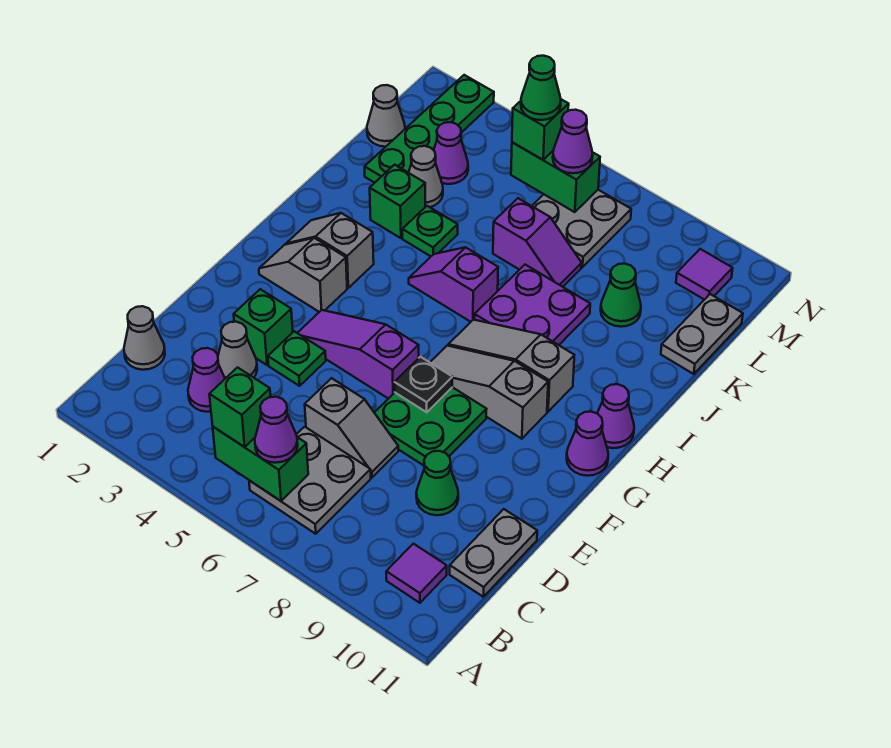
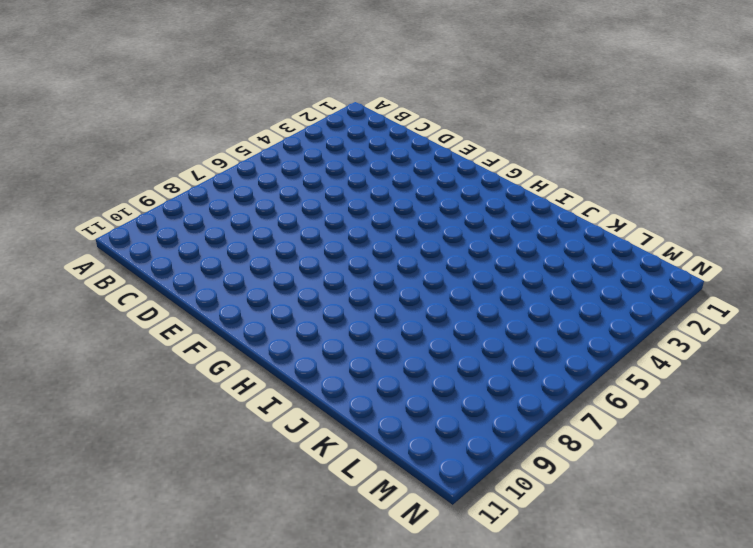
none -> grey plate B6:C7 level 1
none -> purple tile B10 level 1
none -> grey cone C1 level 1
none -> purple cone C3 level 1

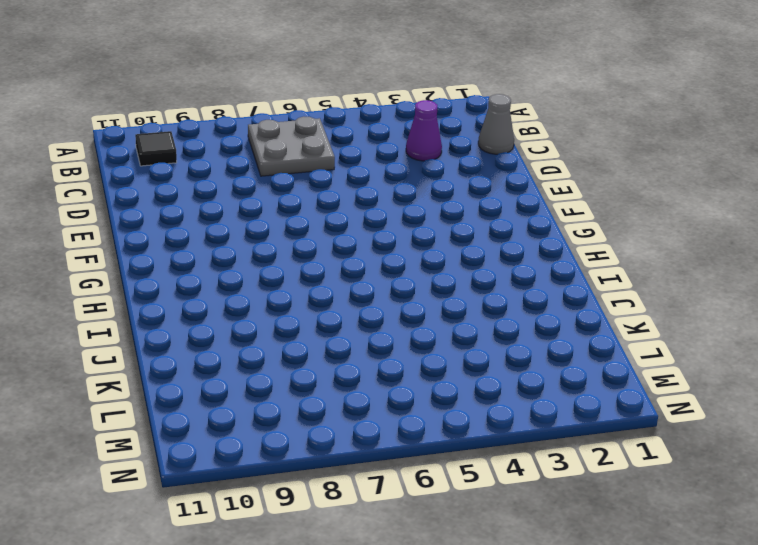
black tile B10 level 1 -> purple tile B10 level 1
none -> grey plate C11:D11 level 1
none -> grey cone D3 level 1
none -> grey slope D6:D7 level 1 top 6
none -> green cone D9 level 1

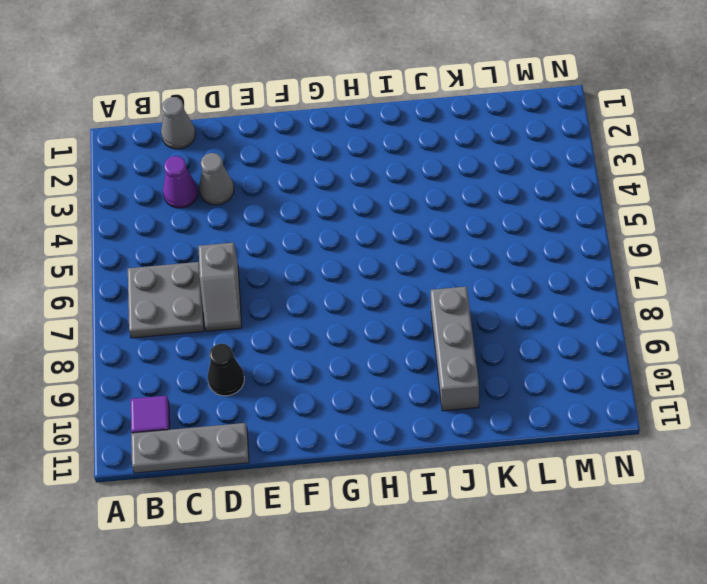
grey plate B11:D11 level 1 -> grey plate C11:D11 level 1
black cone D9 level 1 -> green cone D9 level 1
grey brick J8:J10 level 1 -> purple plate I7:J8 level 1
none -> green brick E3 level 1
none -> green plate E4 level 1
none -> green plate E7:F8 level 1
none -> purple slope F4:F6 level 1 top 6

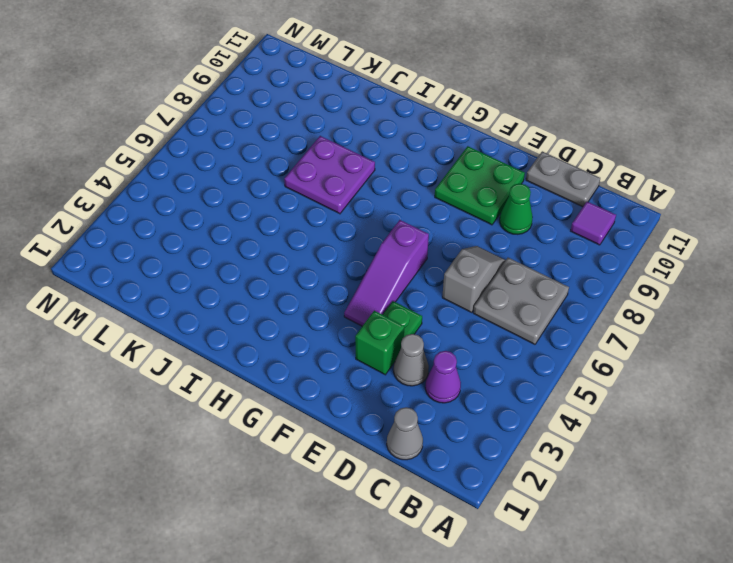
green plate E9:F10 level 1 -> green plate E7:F8 level 1
none -> grey slope G2:G3 level 1 top 3
none -> grey slope G7:G9 level 1 top 9
none -> purple cone G11 level 1
none -> grey slope H2:H3 level 1 top 3

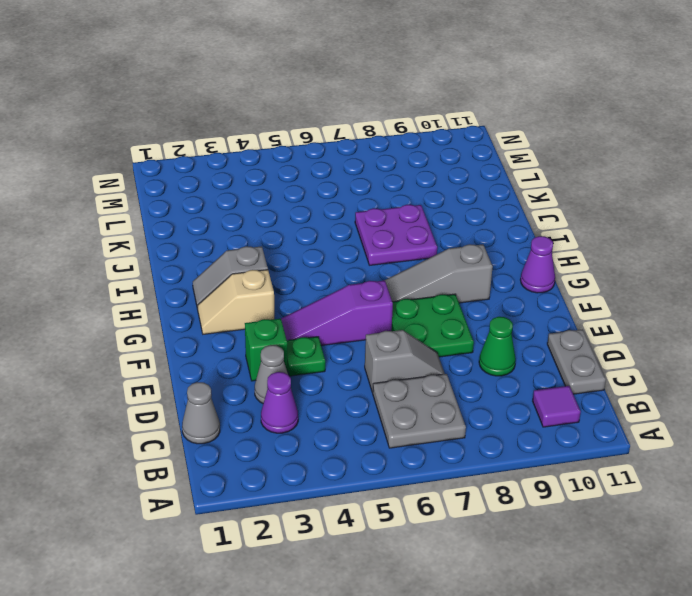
tan slope G2:G3 level 1 top 3 -> grey slope G2:G3 level 1 top 3
none -> grey slope H7:H9 level 1 top 9
none -> purple cone H11 level 1
none -> purple slope I5:I6 level 1 top 6
none -> green brick J3 level 1

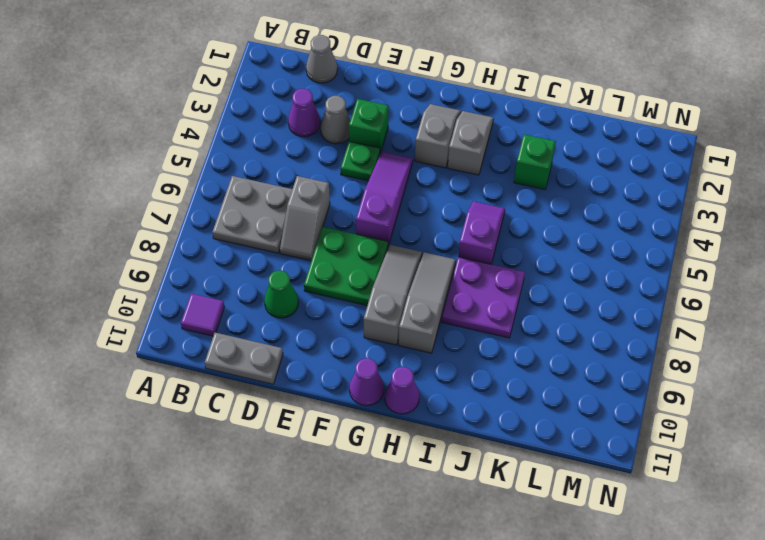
none -> green plate J4 level 1
none -> green plate K2:N2 level 1
none -> grey cone K3 level 1
none -> purple slope K6:K7 level 1 top 6

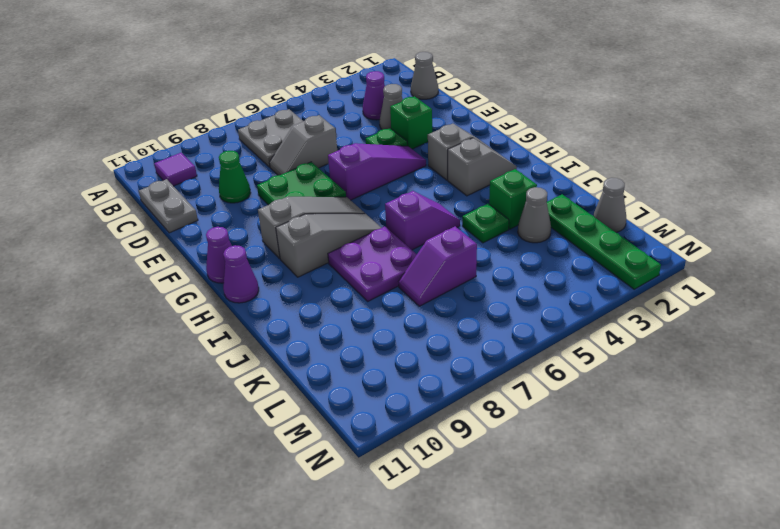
none -> green cone K9 level 1
none -> grey plate K11:L11 level 1
none -> purple cone L3 level 1
none -> grey plate L6:M7 level 1

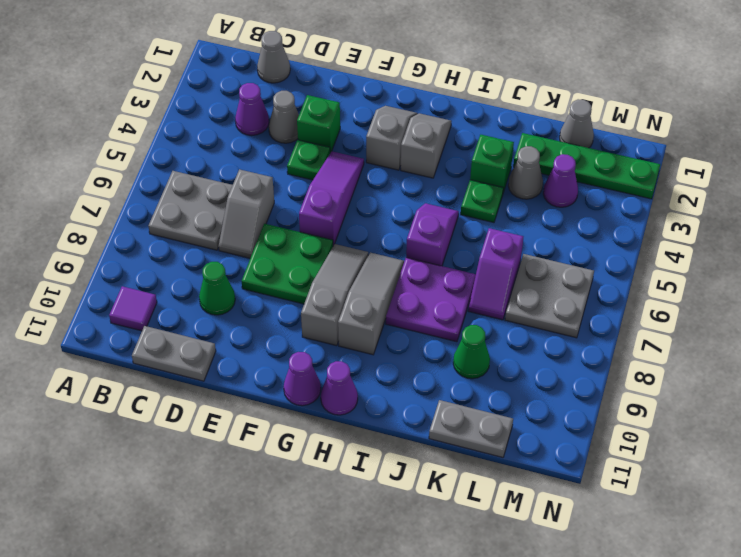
none -> purple tile M10 level 1
none -> green brick B5:B6 level 2
none -> black plate F7 level 2
none -> green brick M5:M6 level 2

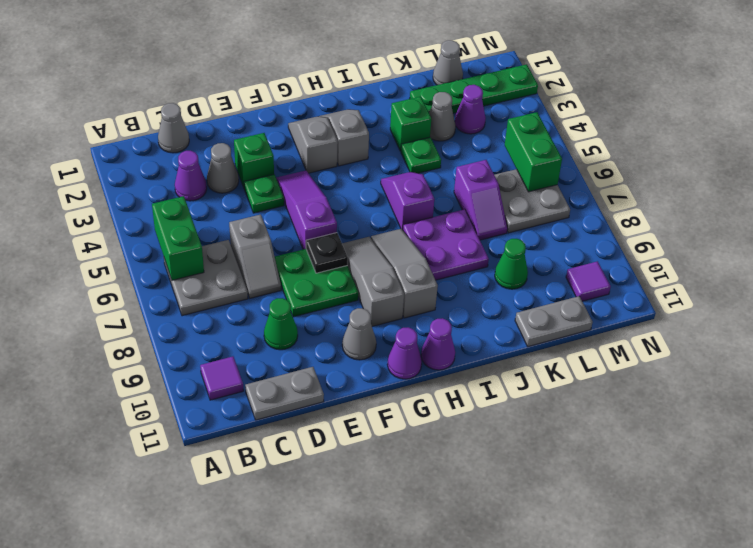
grey cone F10 level 1 -> none
none -> green brick B5 level 3
none -> purple cone B6 level 3
none -> green brick M5 level 3
none -> purple cone M6 level 3

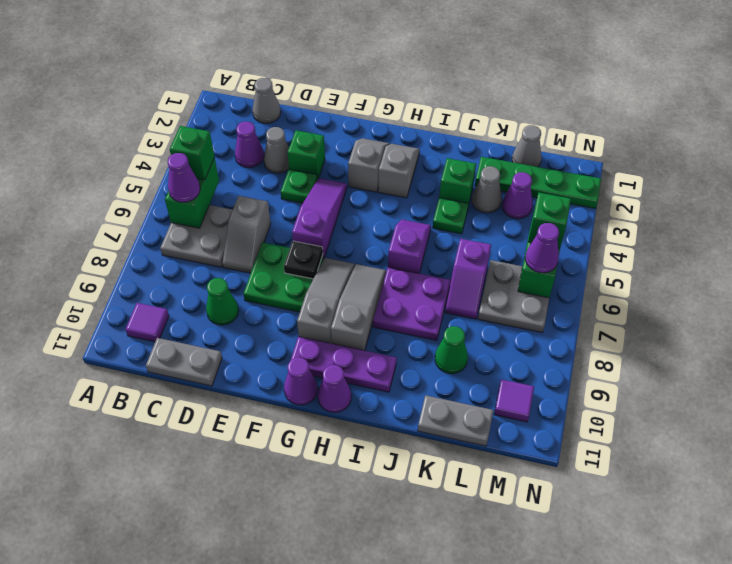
purple plate G10:I10 level 1 -> none
none -> green cone M5 level 4

